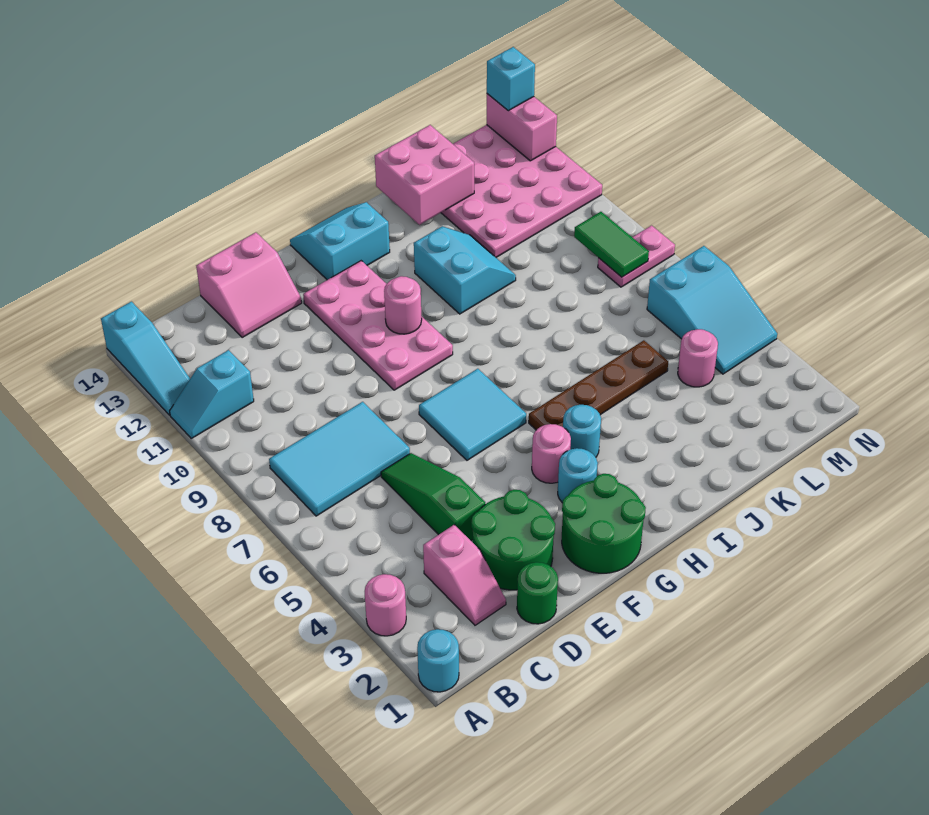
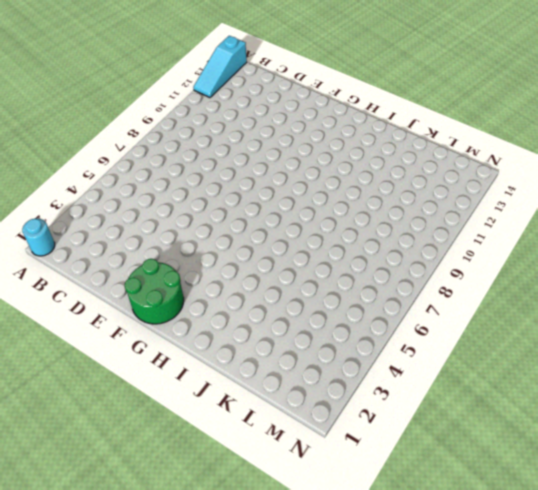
none -> pink round brick A3 level 1
none -> cyan slope A11:B11 level 1 top B
none -> cyan tile B7:D8 level 1

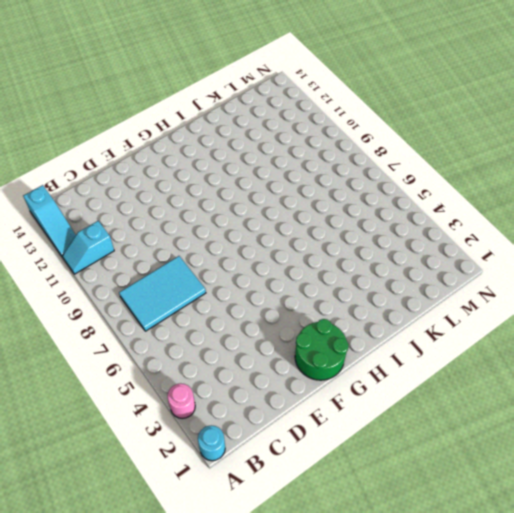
none -> pink slope C2:C3 level 1 top 3
none -> green round brick D1 level 1
none -> green round brick D2:E3 level 1

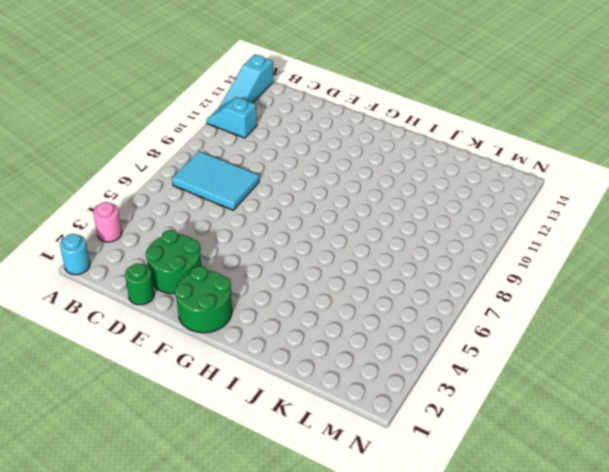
none -> pink slope C2:C3 level 1 top 3
none -> green slope D4:D6 level 1 top 4
none -> pink slope D13:E14 level 1 top 14

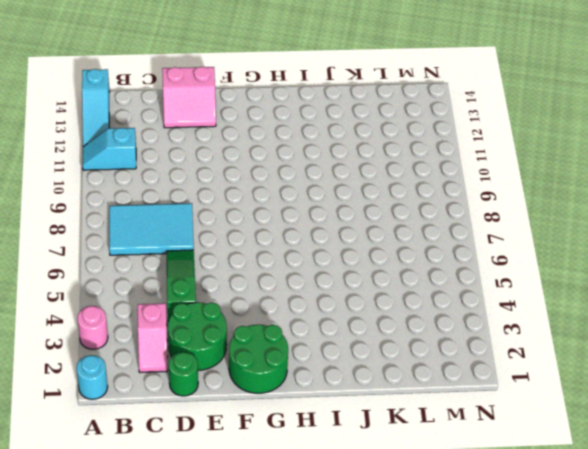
none -> cyan tile F6:G7 level 1
none -> pink plate F9:G12 level 1
none -> cyan round brick G3 level 1

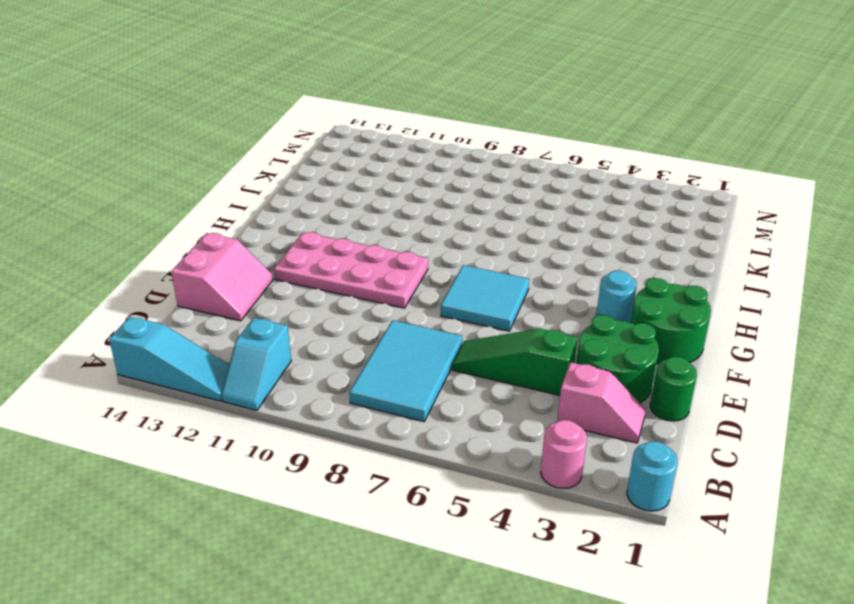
none -> pink round brick G4 level 1
none -> cyan slope G13:H14 level 1 top 13
none -> cyan round brick H4 level 1

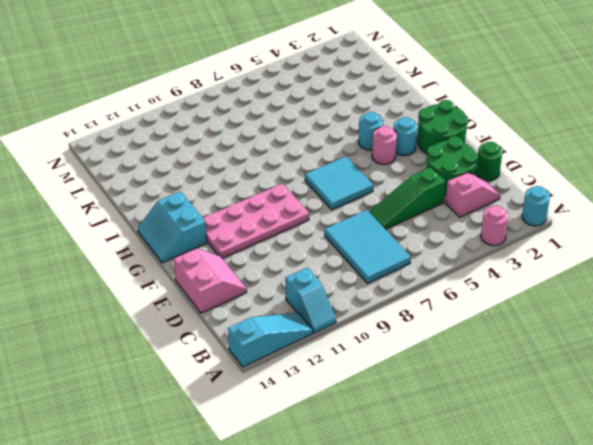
none -> brown plate H5:K5 level 1
none -> cyan slope I10:J11 level 1 top I
none -> pink plate K11:N14 level 1

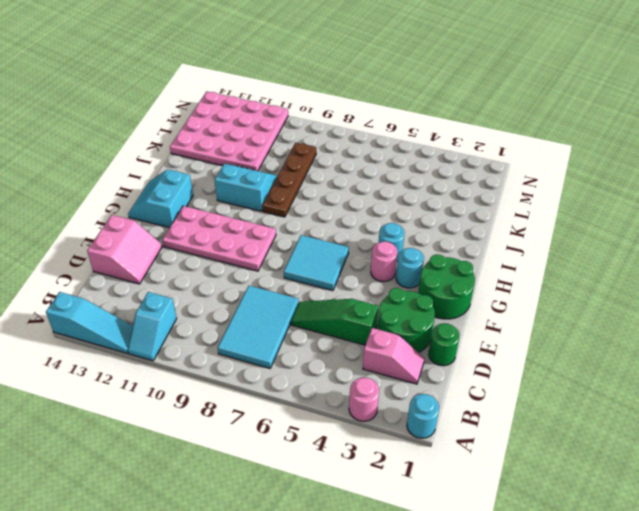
brown plate I9:L9 level 1 -> brown plate H5:K5 level 1
none -> pink round brick L4 level 1
none -> cyan slope M4:N6 level 1 top 6
none -> pink plate M8:N8 level 1

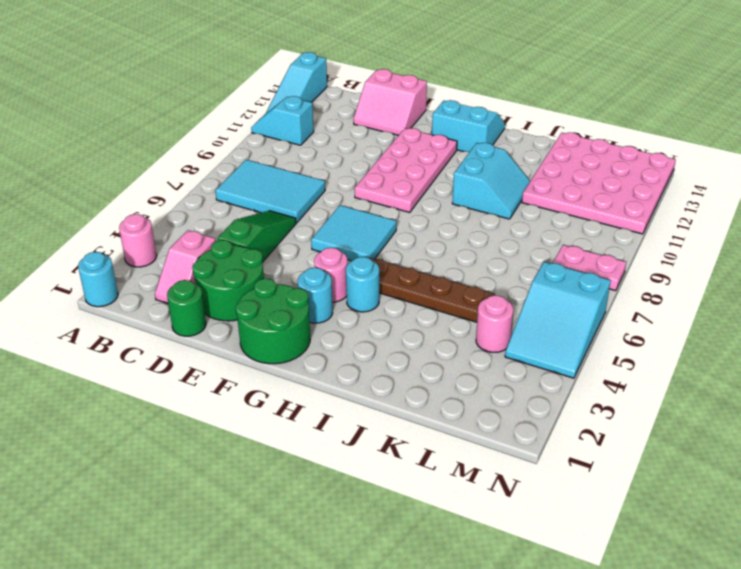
none -> pink round brick G10 level 2
none -> pink brick J13:K14 level 2
none -> green tile M8:M9 level 2

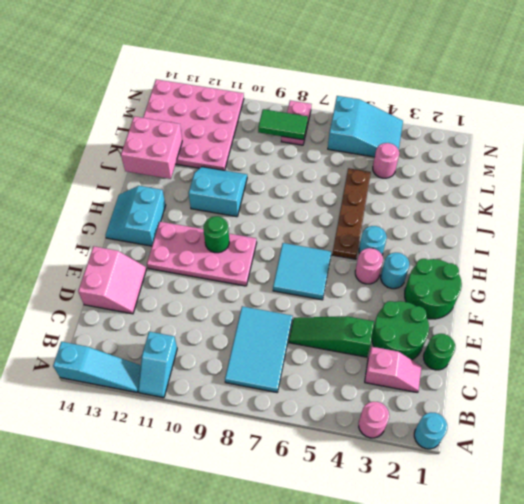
green round brick G10 level 2 -> pink round brick G10 level 2
none -> pink brick N13:N14 level 2
none -> cyan brick N14 level 3

